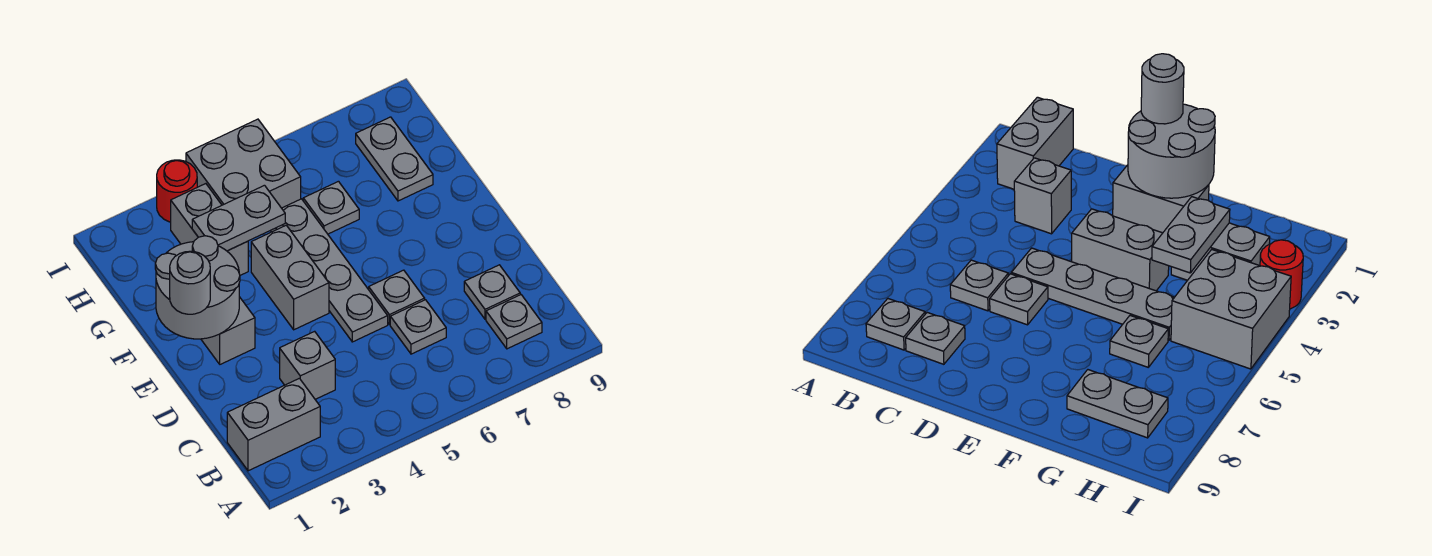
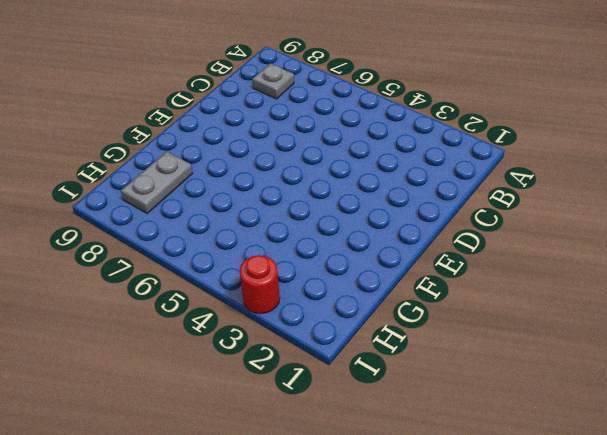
none -> grey brick B1:B2 level 1
none -> grey brick C3 level 1
none -> grey plate C6 level 1

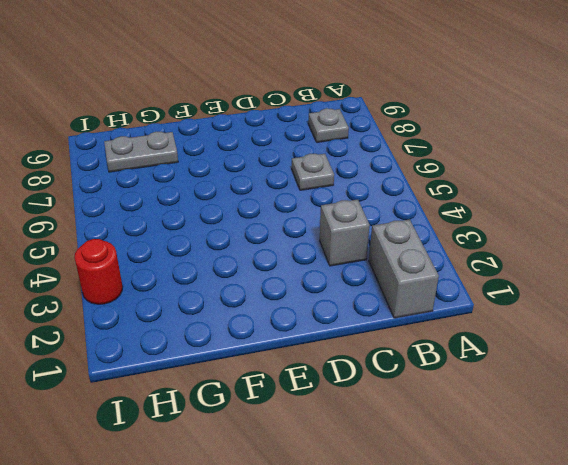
none -> grey plate C8 level 1
none -> grey plate D5:G5 level 1
none -> grey plate D6 level 1

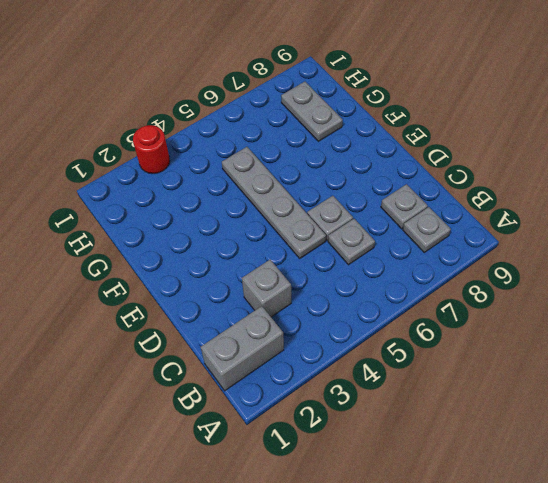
none -> grey brick E2:F2 level 1
none -> grey brick E4:F4 level 1
none -> grey brick G3:H3 level 1

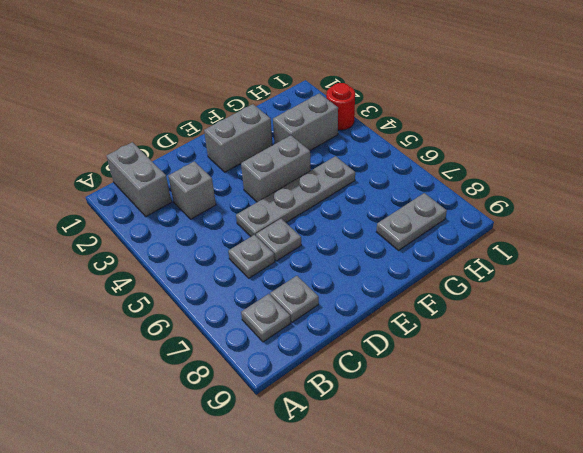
none -> grey plate G6 level 1
none -> grey brick H4:I5 level 1
none -> grey round brick E1:F2 level 2

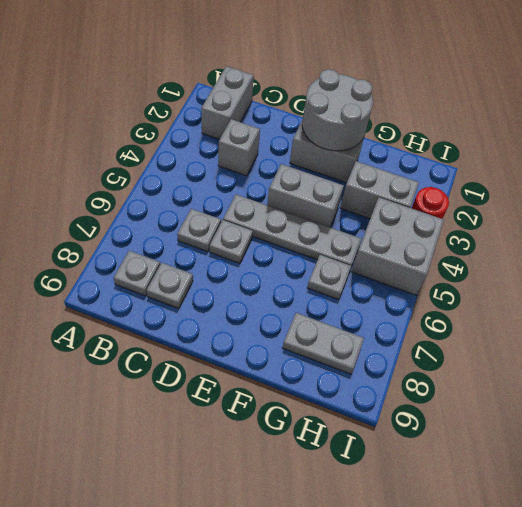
none -> grey plate G3:G4 level 2
none -> grey round brick E1 level 3

